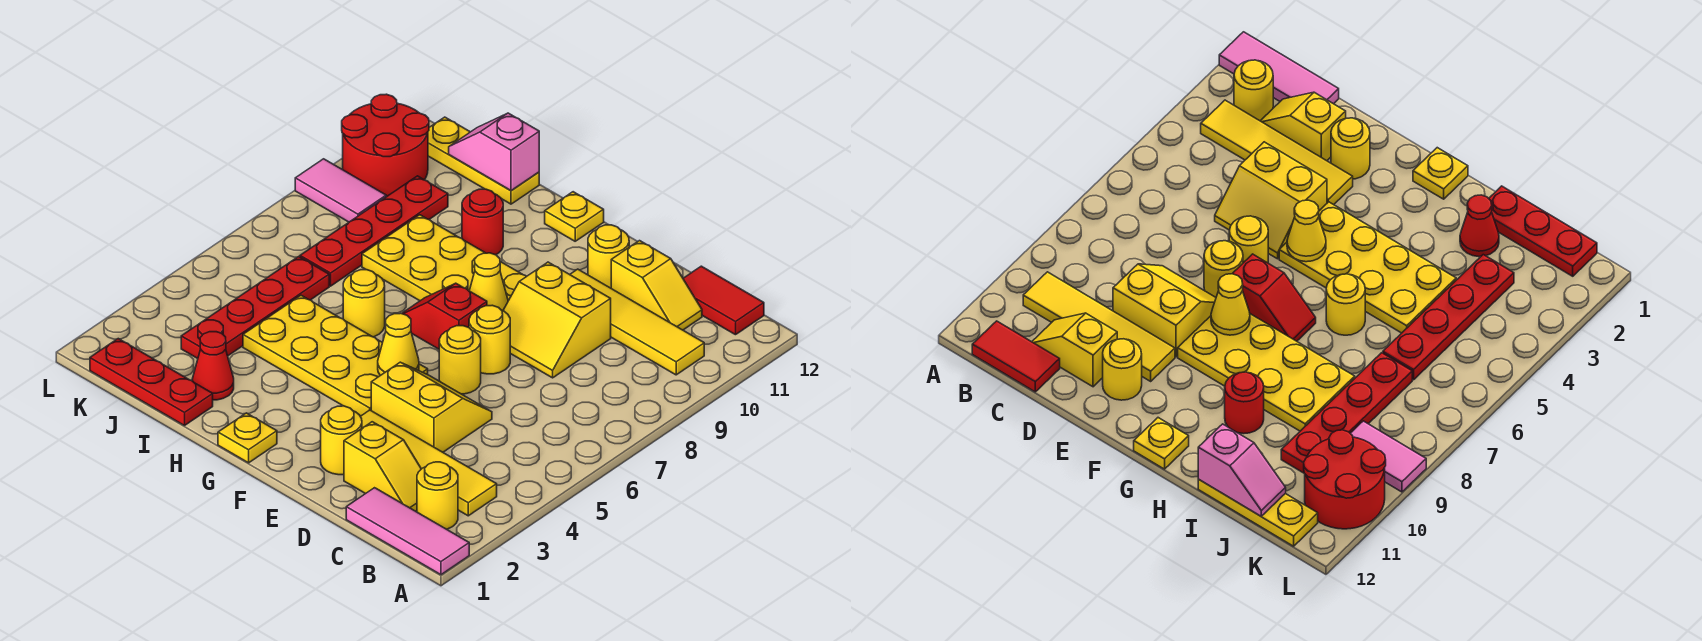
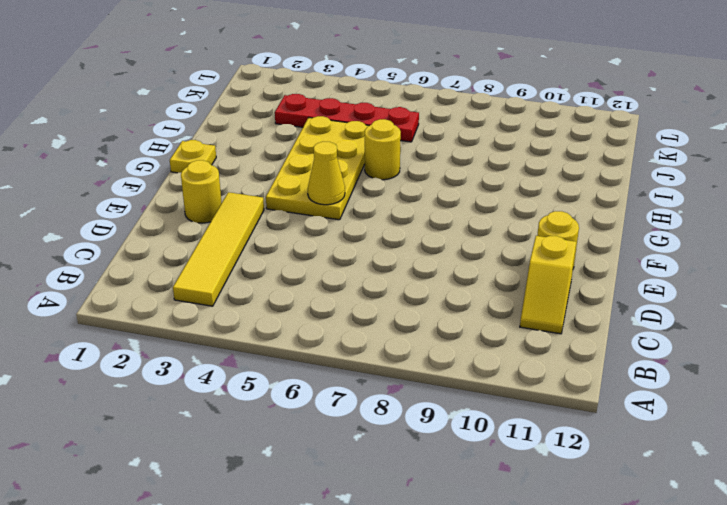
none -> pink tile A1:C1 level 1
none -> yellow round brick B2 level 1
none -> yellow tile B10:E10 level 1
none -> red tile B12:C12 level 1

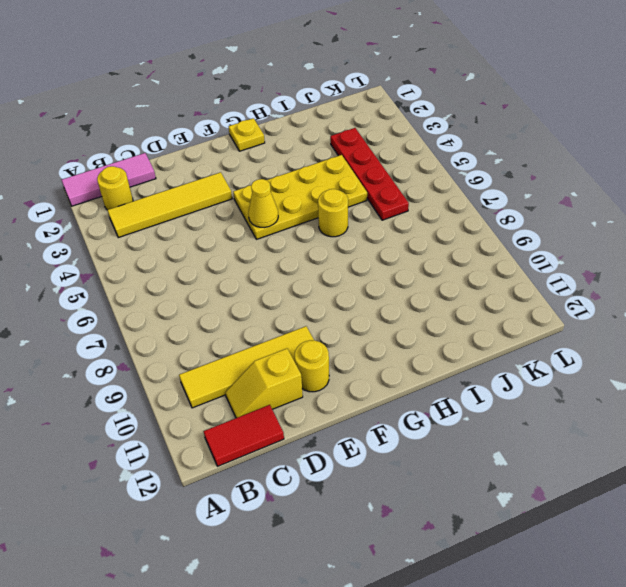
none -> yellow slope C2:D2 level 1 top D
none -> yellow slope D4:E5 level 1 top 4
none -> yellow slope D8:E9 level 1 top 9
none -> yellow round brick E2 level 1

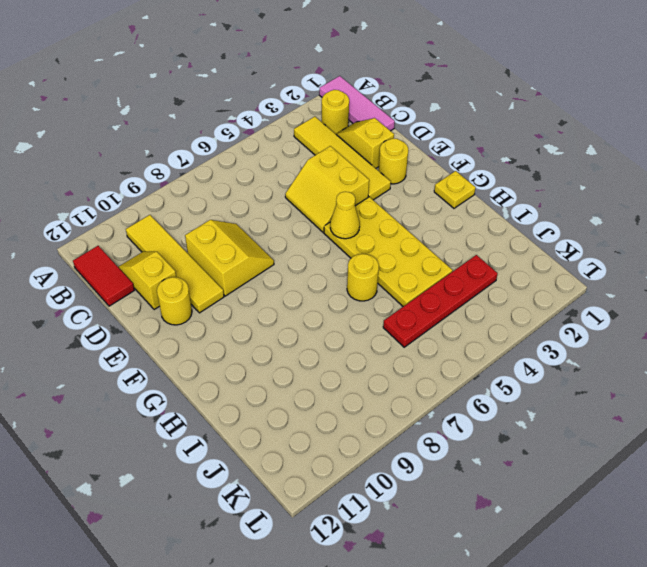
none -> yellow round brick E6 level 1
none -> yellow round brick E7 level 1
none -> red slope F7:G7 level 1 top F
none -> yellow plate F8:I9 level 1

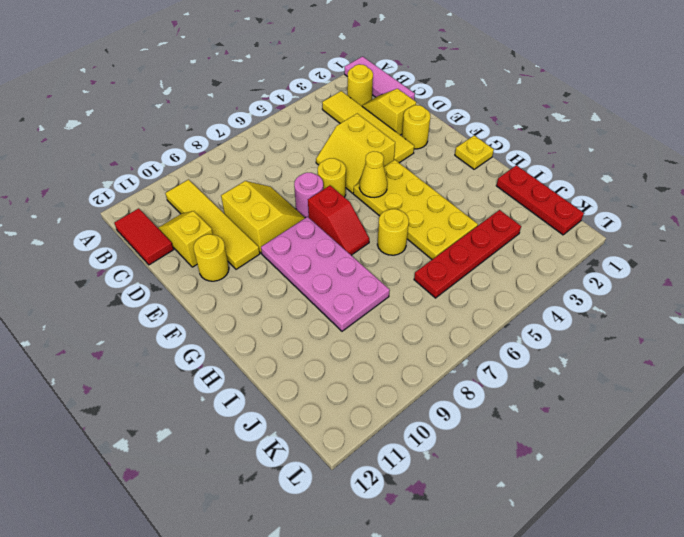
pink round brick E7 level 1 -> yellow round brick E7 level 1
pink plate F8:I9 level 1 -> yellow plate F8:I9 level 1
none -> yellow plate G12 level 1
none -> red round brick H10 level 1
none -> red cone I2 level 1
none -> yellow plate I12:K12 level 1

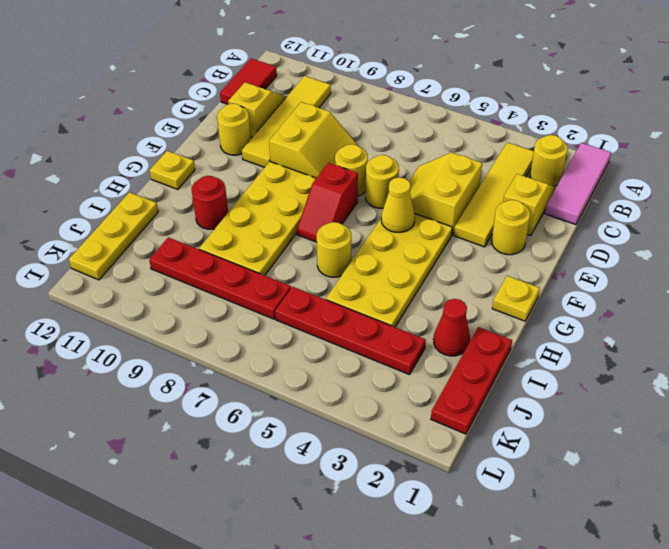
none -> pink tile K9:L9 level 1
none -> red round brick K10:L11 level 1
none -> yellow cone F8 level 2
none -> pink slope I12:J12 level 2 top I

